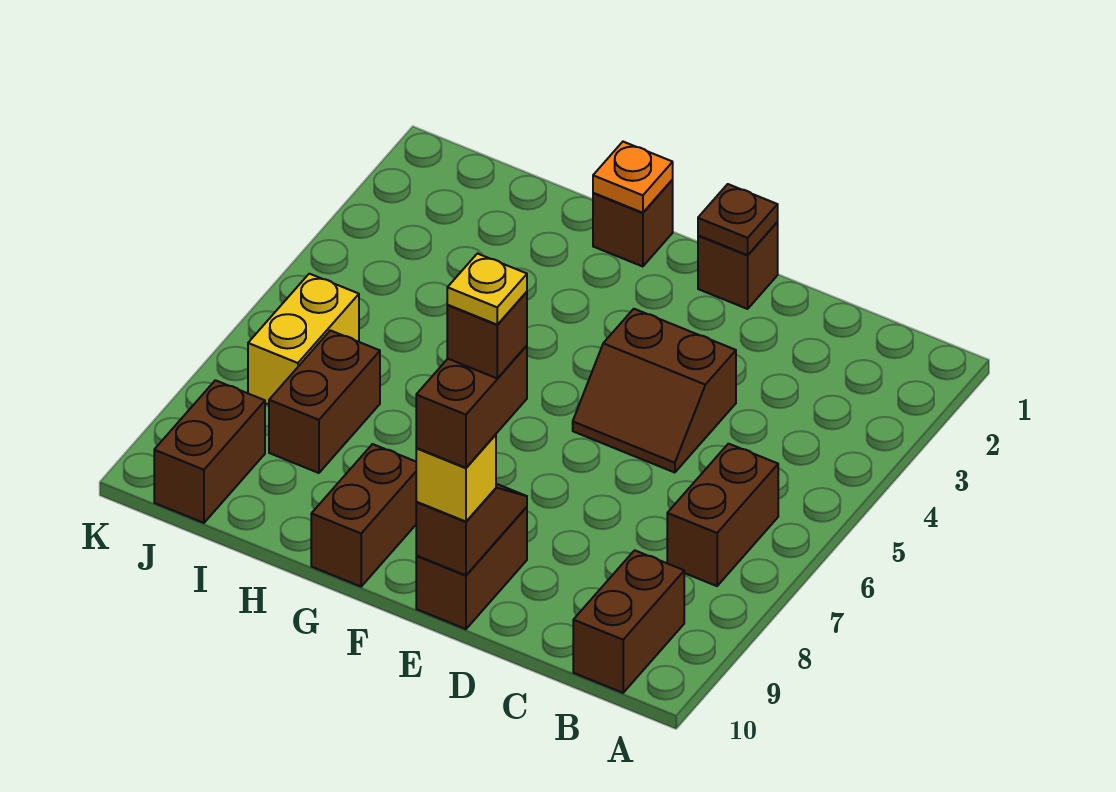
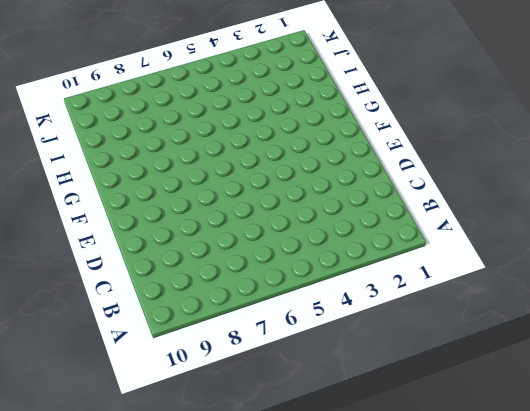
none -> brown brick B6:B7 level 1
none -> brown brick B9:B10 level 1
none -> brown slope D4:E5 level 1 top 4

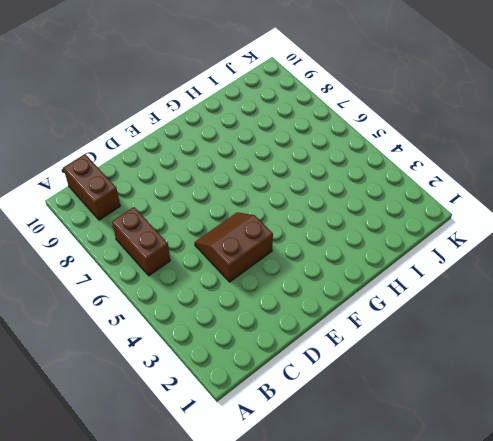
none -> brown brick E1 level 1
none -> brown brick E9:E10 level 1
none -> brown brick G1 level 1

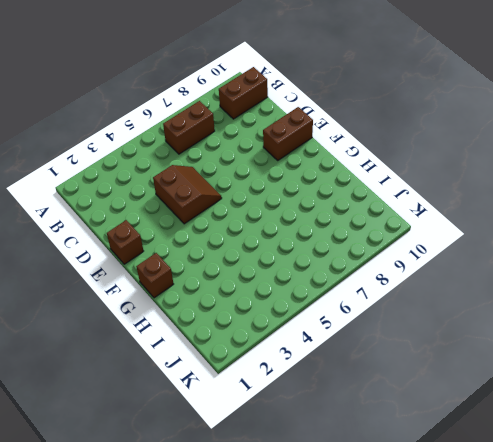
none -> brown brick G9:G10 level 1
none -> brown brick I7:I8 level 1
none -> yellow brick J6:J7 level 1

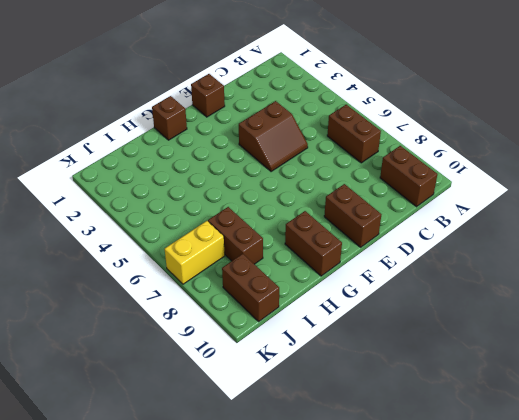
yellow brick J7:K7 level 1 -> yellow brick J6:J7 level 1
none -> brown plate E1 level 2
none -> brown slope E9:E10 level 2 top 10
none -> orange plate G1 level 2

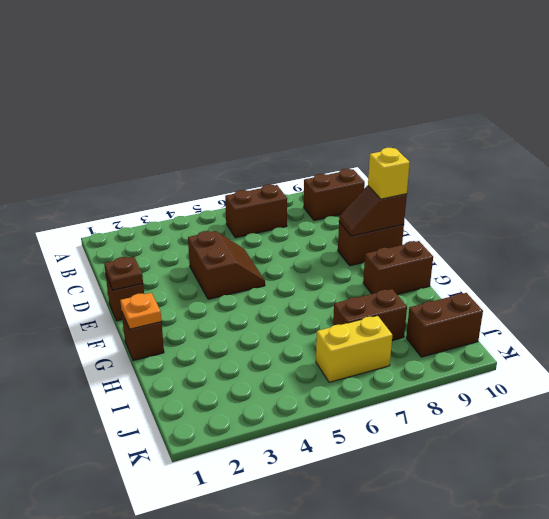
none -> brown brick E9:E10 level 4
none -> brown brick E9 level 5
none -> yellow plate E9 level 6

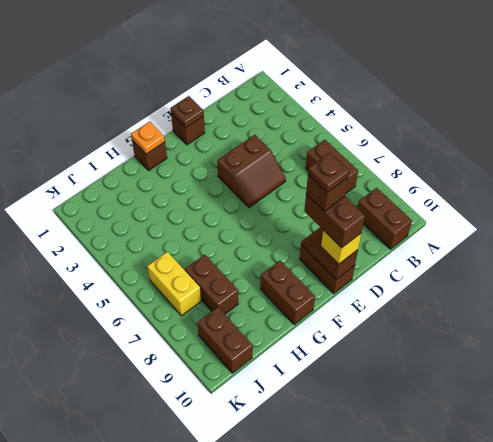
brown plate E9 level 6 -> yellow plate E9 level 6

